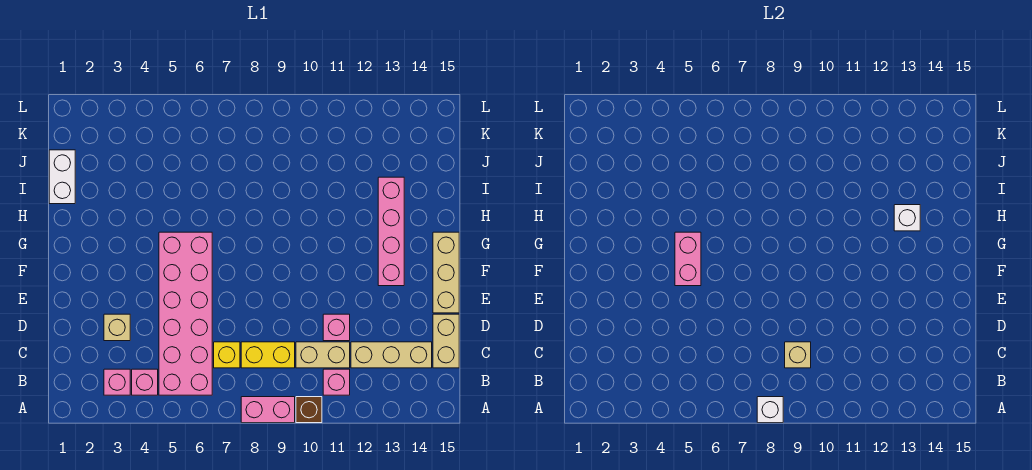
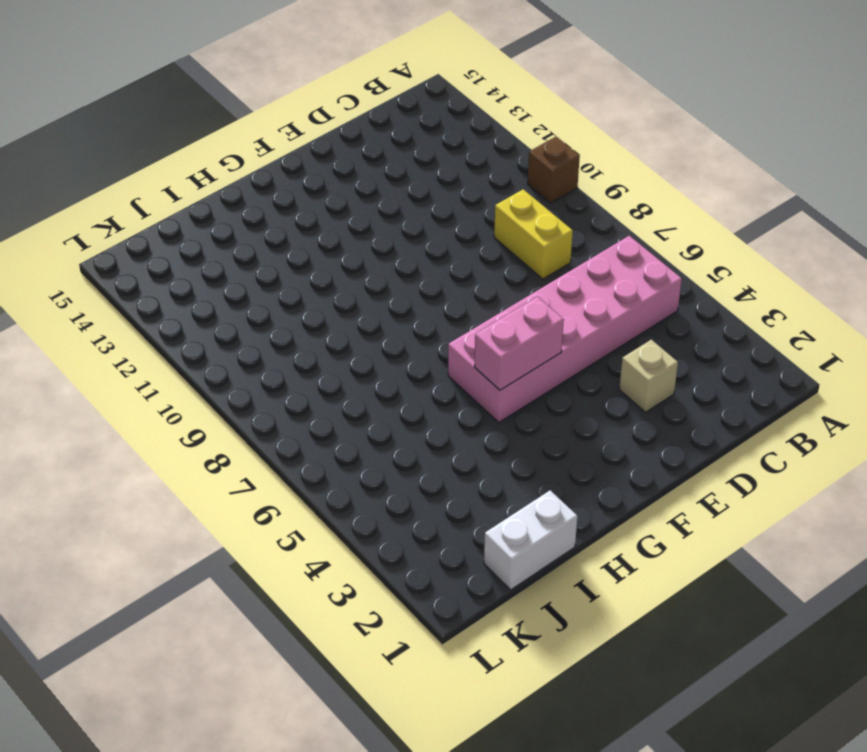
none -> pink brick A8:A9 level 1
none -> pink brick B3 level 1
none -> pink brick B4 level 1

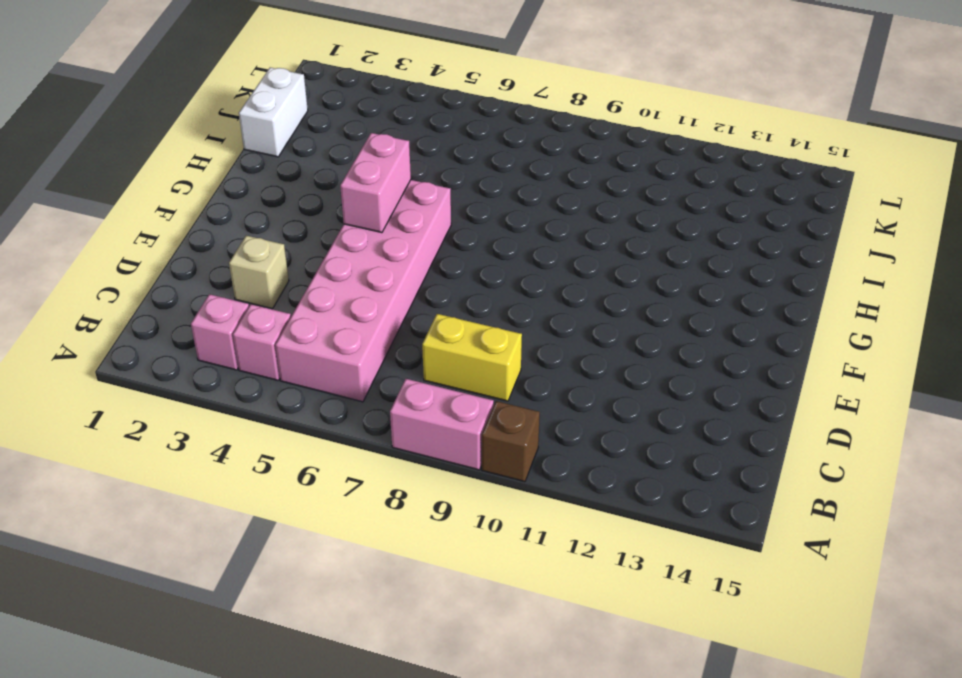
none -> pink brick B11 level 1
none -> yellow brick C7 level 1
none -> tan brick C10:C11 level 1

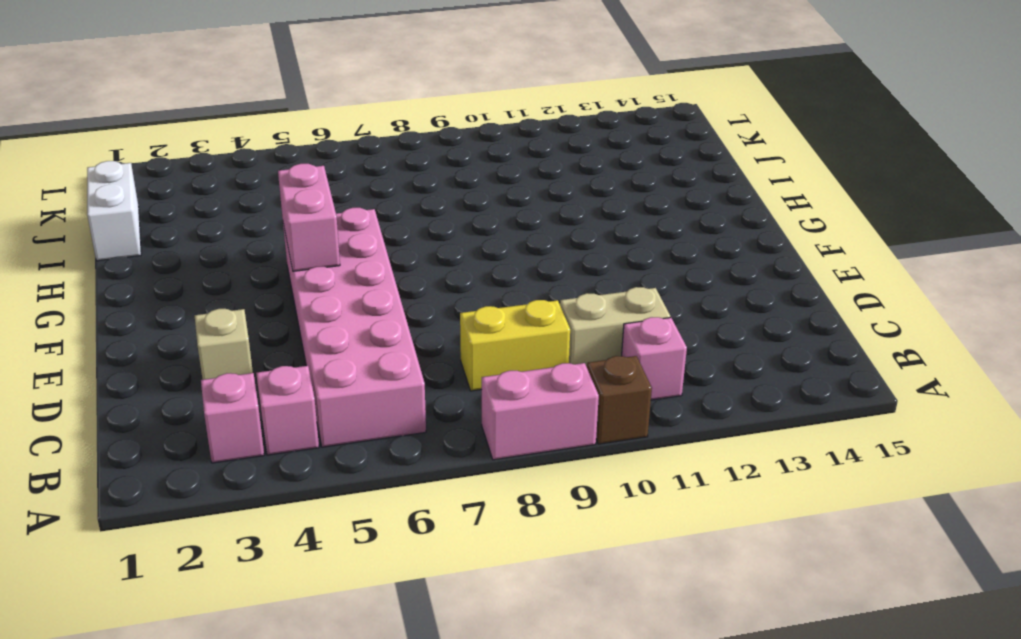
none -> yellow brick C7 level 1
none -> tan brick C12:C14 level 1
none -> tan brick C15:D15 level 1

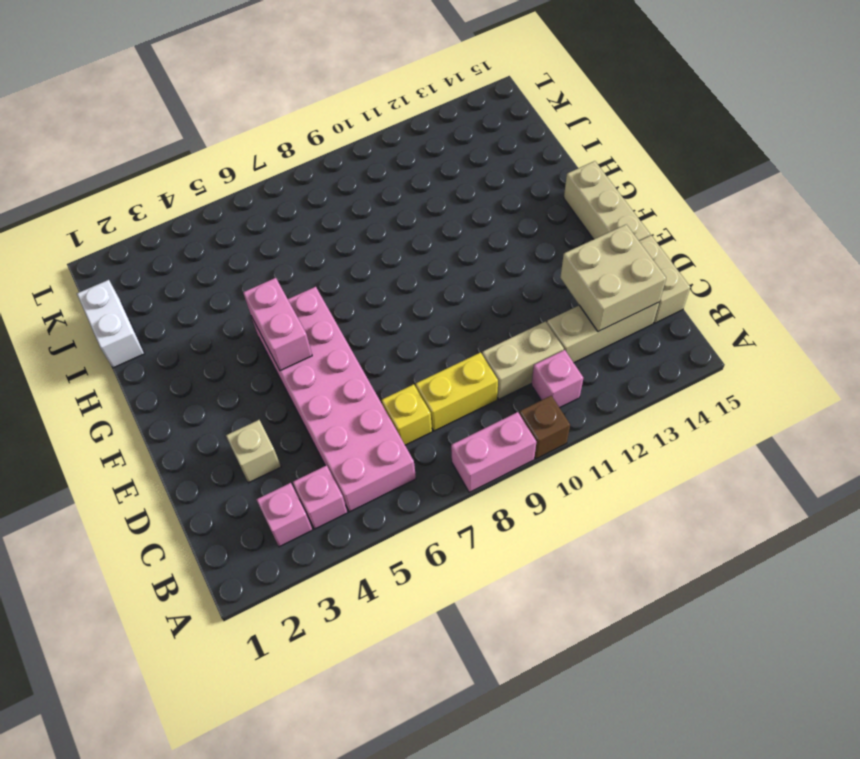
tan brick C13:D14 level 2 -> none
none -> pink brick D11 level 1
none -> pink brick F13:I13 level 1
none -> white brick A8 level 2

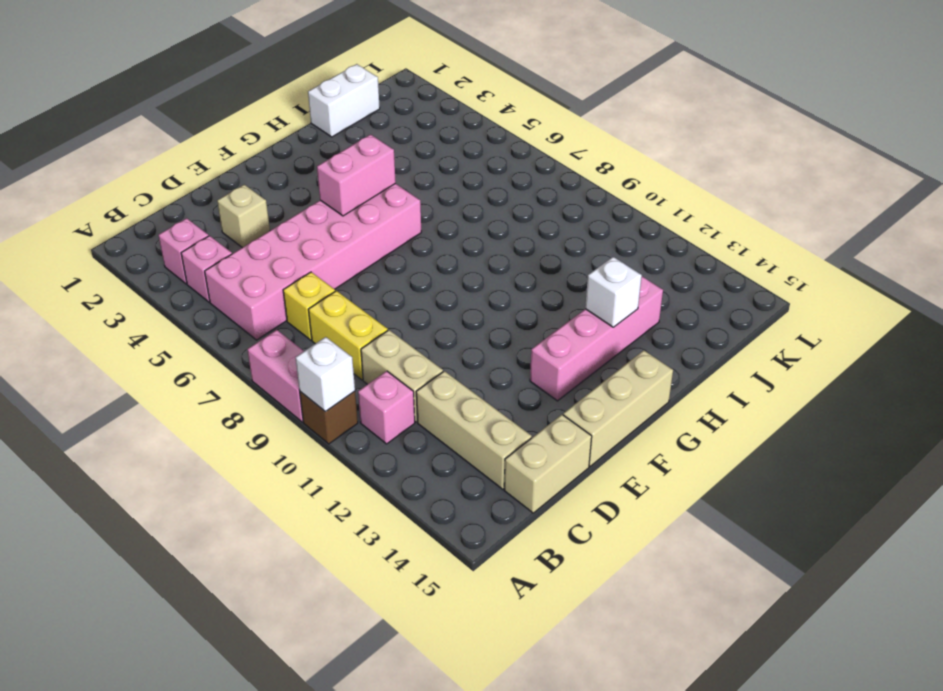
white brick A10 level 2 -> white brick A8 level 2
none -> pink brick D11 level 1
none -> tan brick C9 level 2

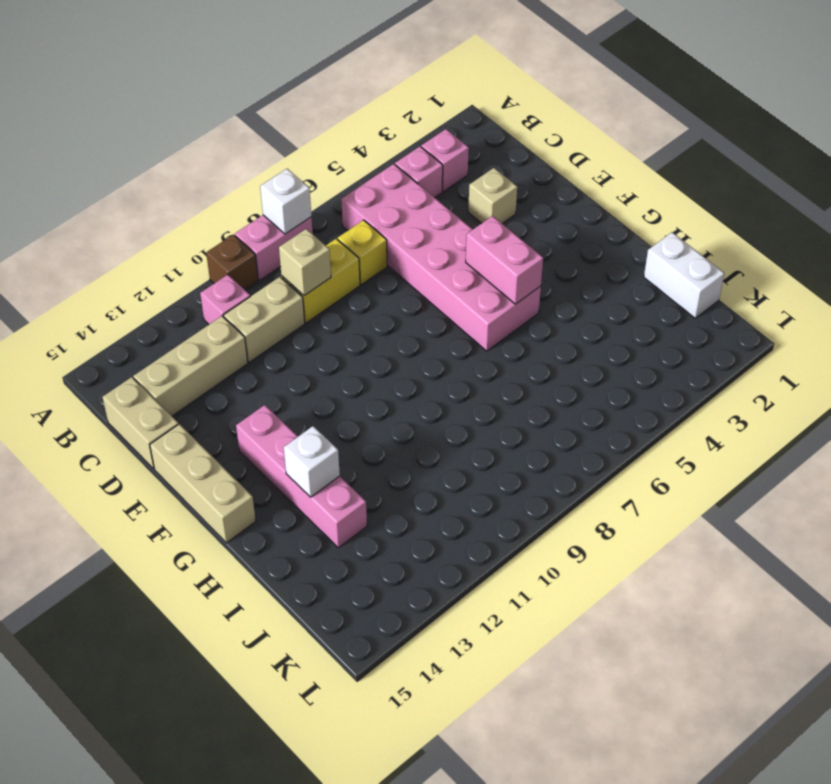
none -> pink brick D11 level 1

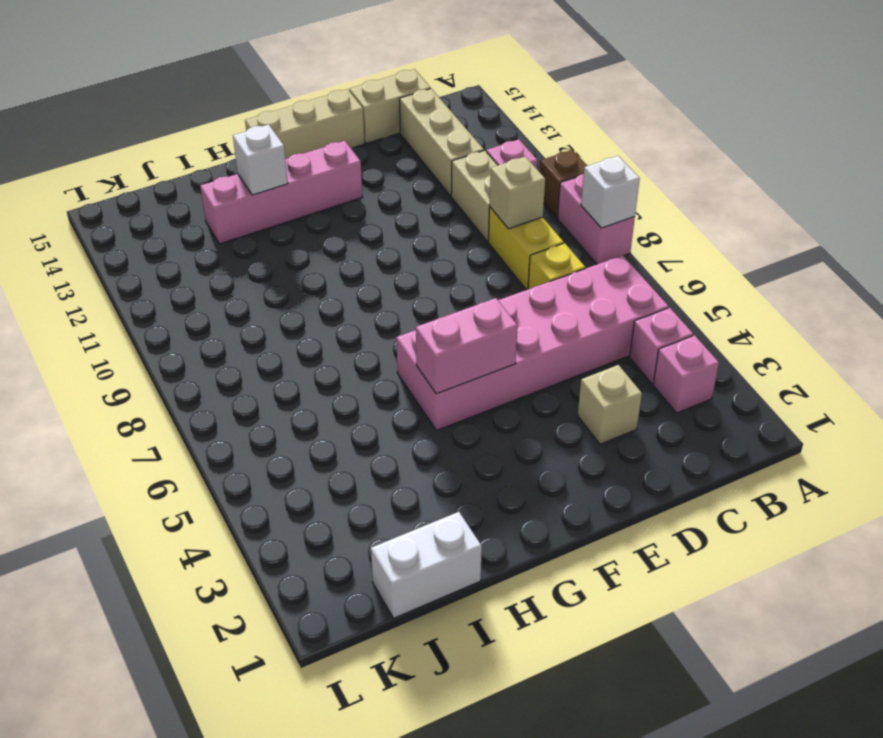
none -> pink brick D11 level 1

